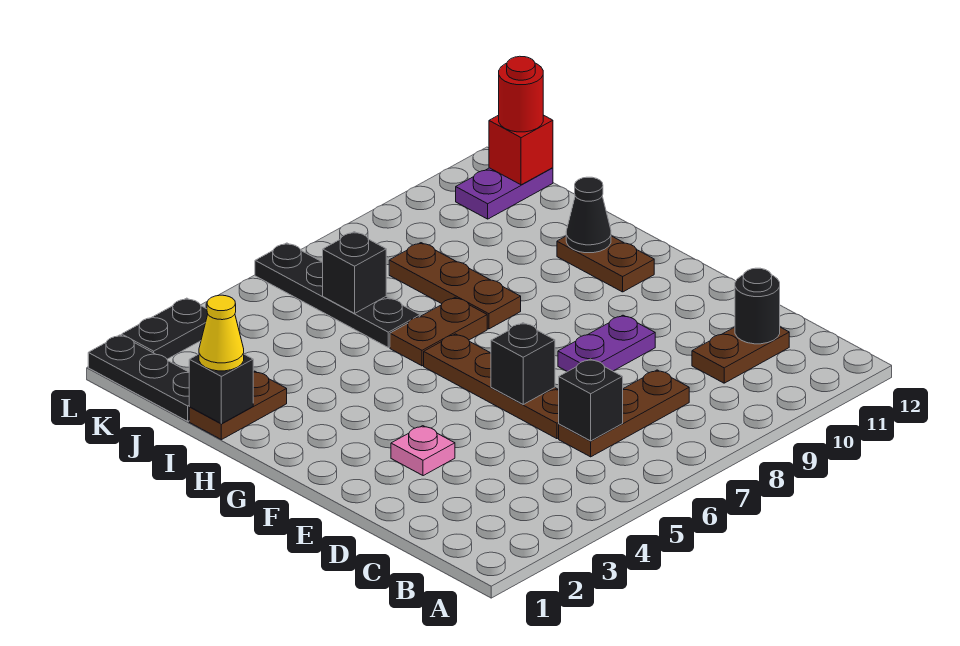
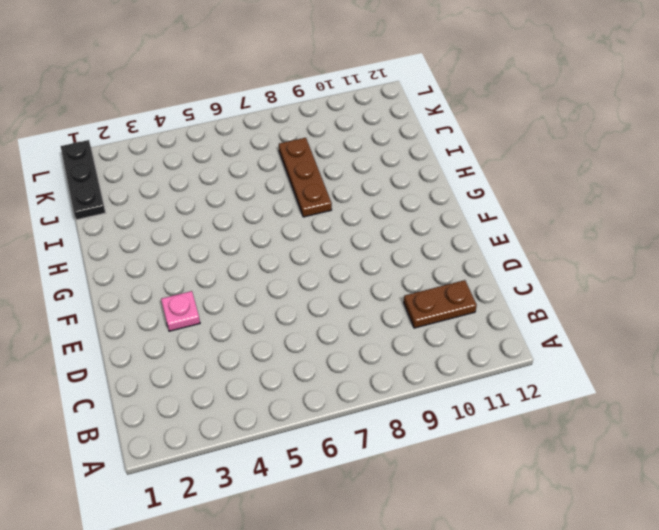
none -> brown plate C6:C8 level 1
none -> brown plate D6:G6 level 1
none -> purple plate E8:E9 level 1

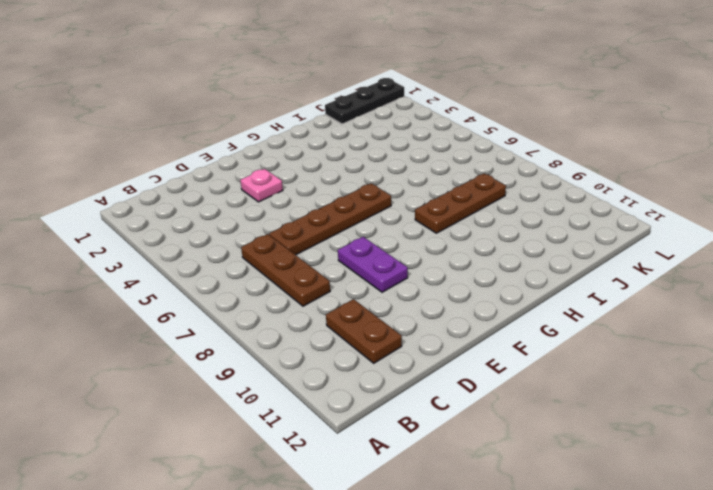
none -> brown plate G11:H11 level 1
none -> brown plate H6:H7 level 1
none -> brown plate I1:I2 level 1

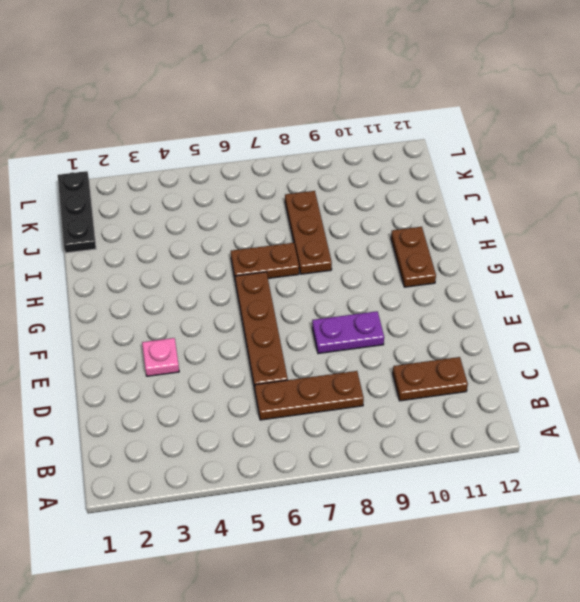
none -> brown plate I1:I2 level 1
none -> black plate I6:L6 level 1
none -> purple plate K11:K12 level 1

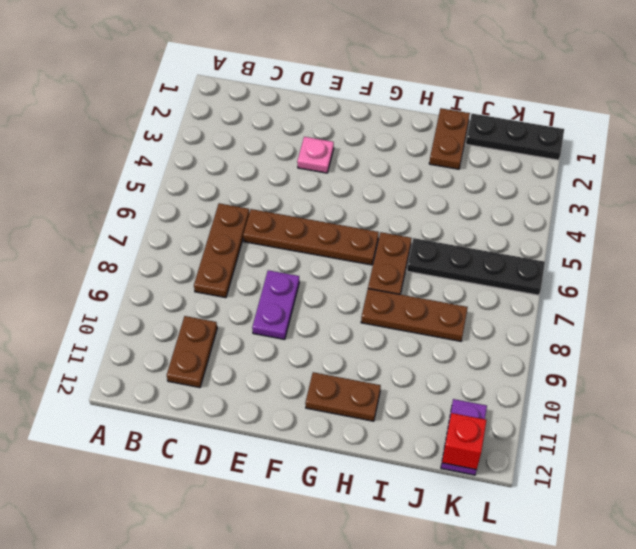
none -> black plate L2:L3 level 1
none -> black brick C6 level 2
none -> black round brick C11 level 2

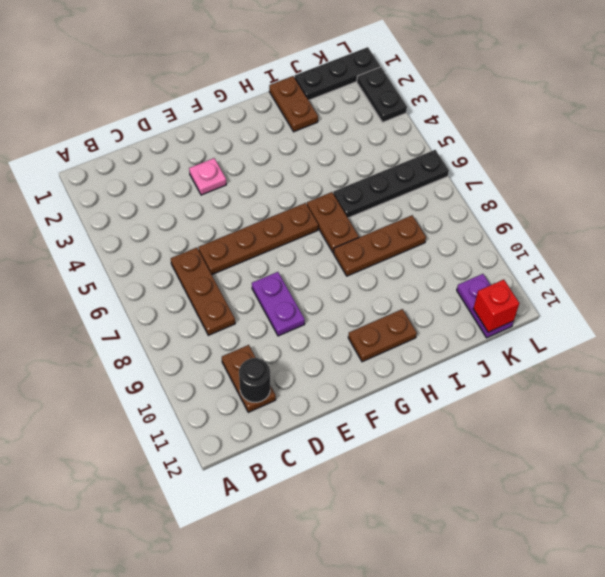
none -> black brick C6 level 2
none -> black brick E6 level 2
none -> black cone H11 level 2

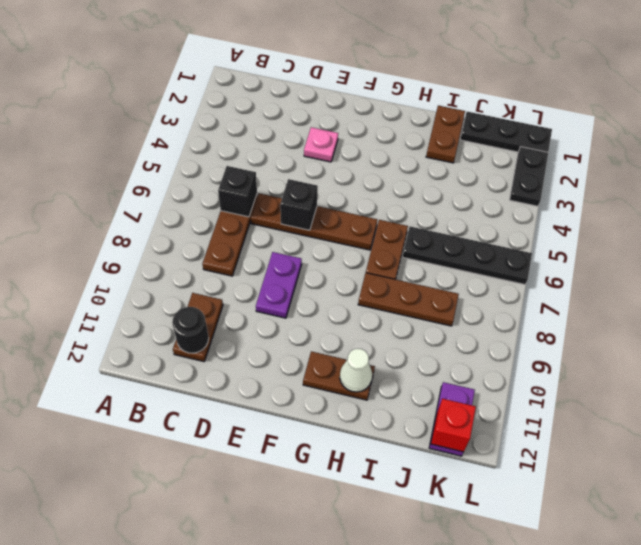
white cone H11 level 2 -> black cone H11 level 2
none -> black brick I1 level 2
none -> black brick J6 level 2
none -> yellow cone I1 level 3

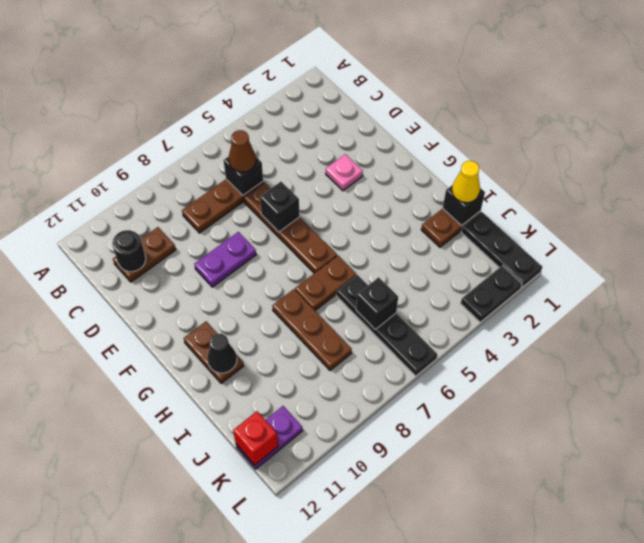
brown cone C6 level 3 -> none
none -> red round brick K12 level 3

